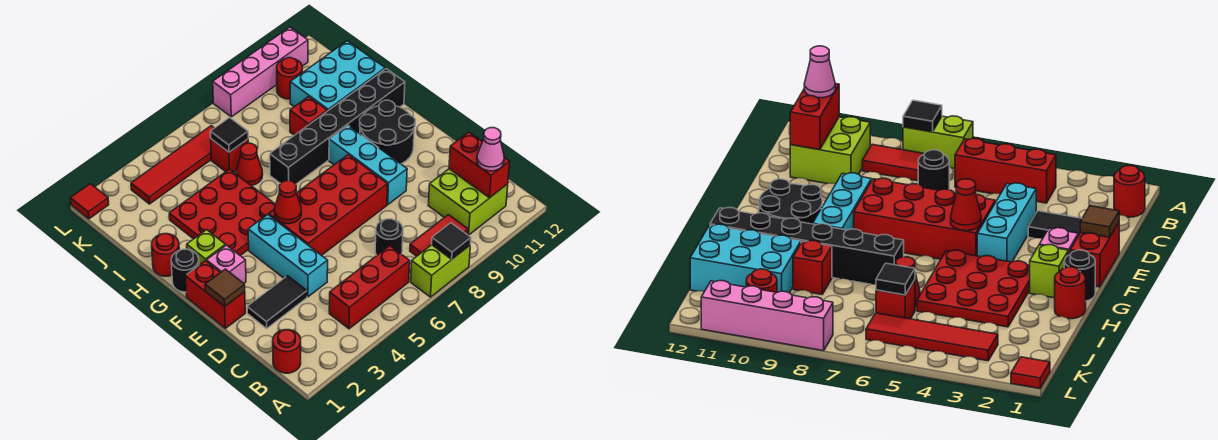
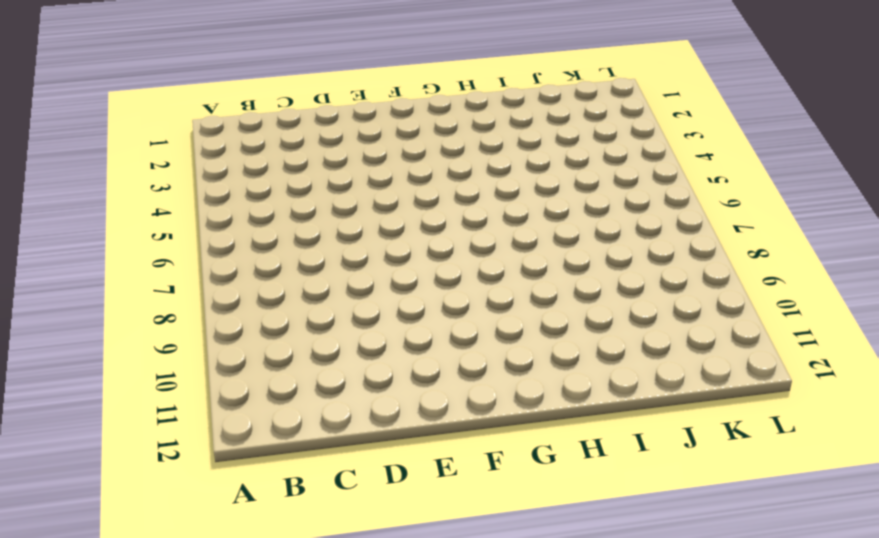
none -> lime brick A7:A8 level 1
none -> red round brick B1 level 1
none -> red brick B4:B6 level 1
none -> red tile B8:B9 level 1

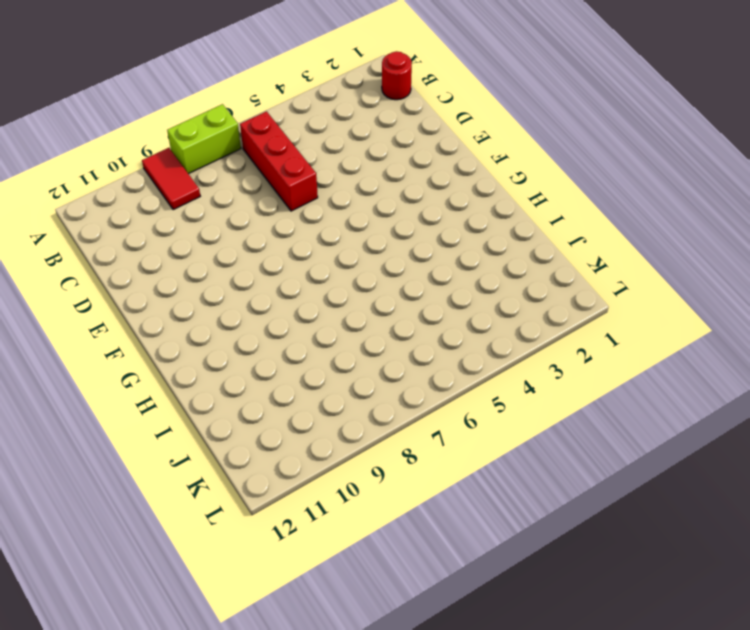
red tile A9:B9 level 1 -> red tile B8:B9 level 1
red brick B6:D6 level 1 -> red brick B4:B6 level 1
none -> lime brick B10:C11 level 1
none -> black round brick C7 level 1
none -> black tile D2:D3 level 1
none -> cyan brick D4:F4 level 1

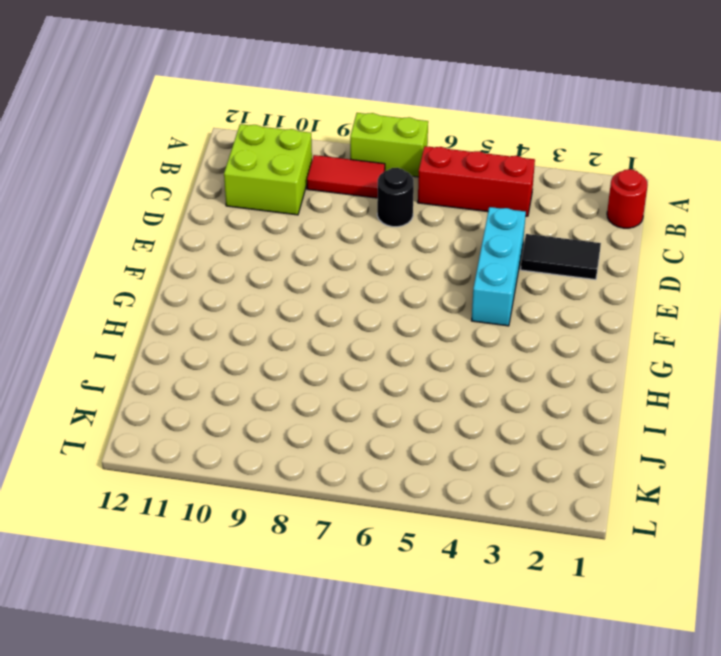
none -> red brick E1:F1 level 1
none -> red brick E5:F8 level 1
none -> cyan brick E9:G9 level 1
none -> pink brick F2 level 1

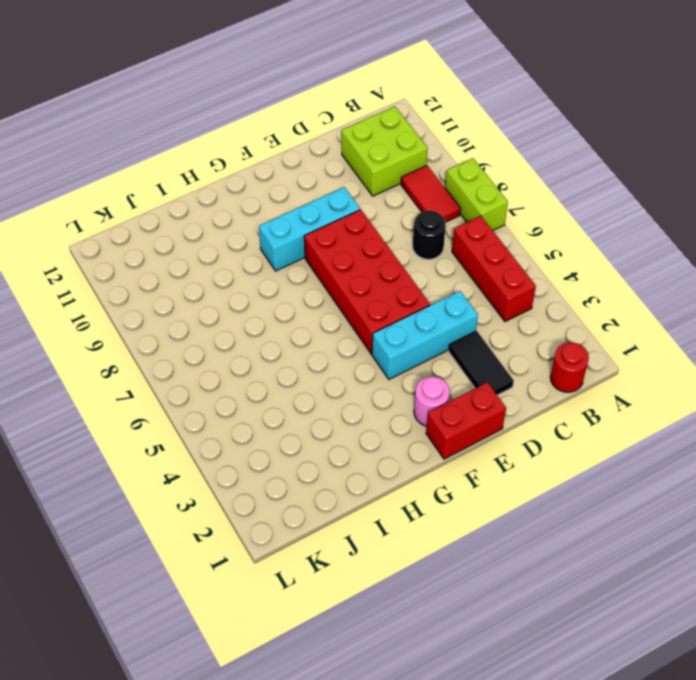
pink round brick F2 level 1 -> pink brick F2 level 1
none -> black round brick F10:G11 level 1
none -> black round brick G1 level 1
none -> lime brick G2 level 1
none -> red plate G3:I5 level 1

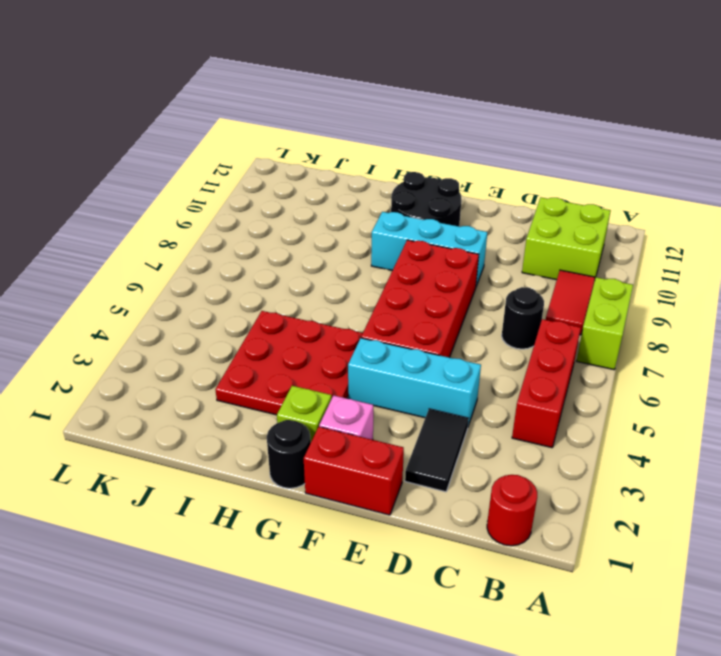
none -> red round brick H1 level 1
none -> black brick H7:H12 level 1
none -> red cone I6 level 1
none -> red brick I9 level 1

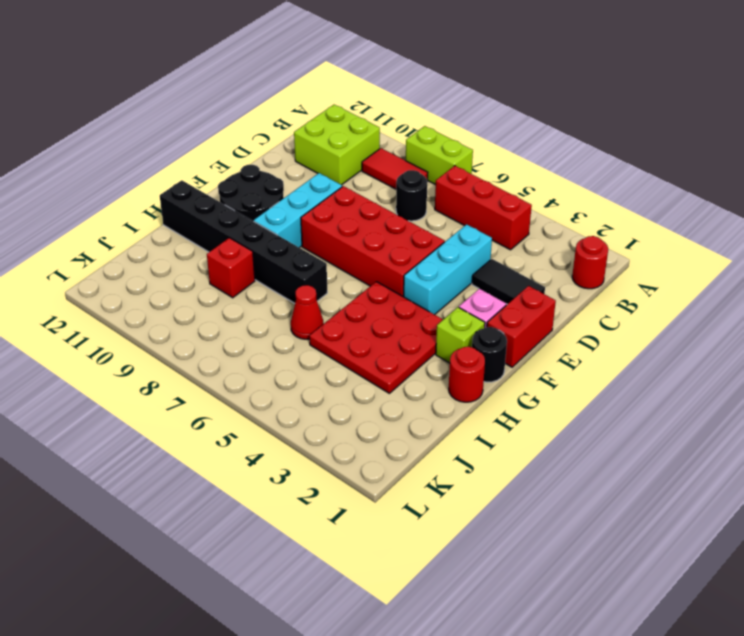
none -> cyan brick I10:J12 level 1
none -> red brick J6 level 1
none -> red tile K3:K6 level 1
none -> red round brick K10 level 1

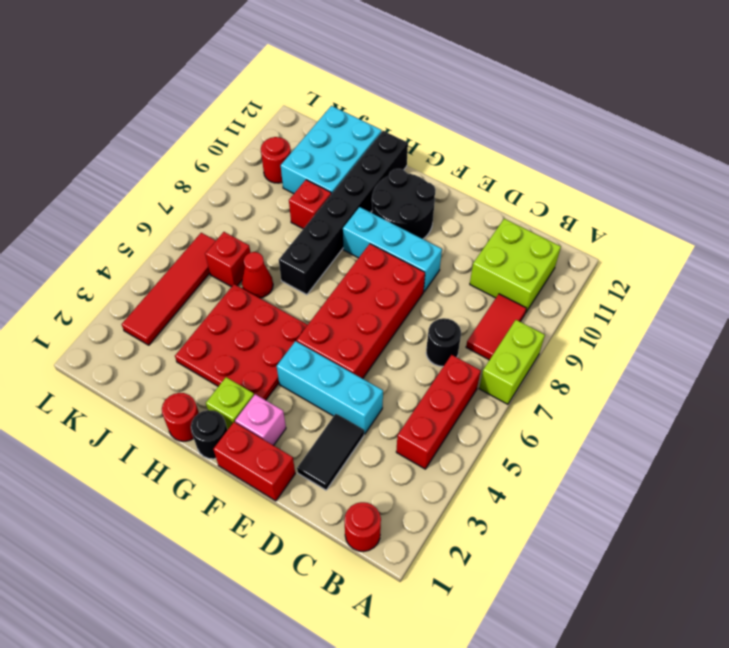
none -> red tile L1 level 1
none -> pink brick L8:L11 level 1
none -> black tile A8 level 2
none -> red brick B11:C11 level 2

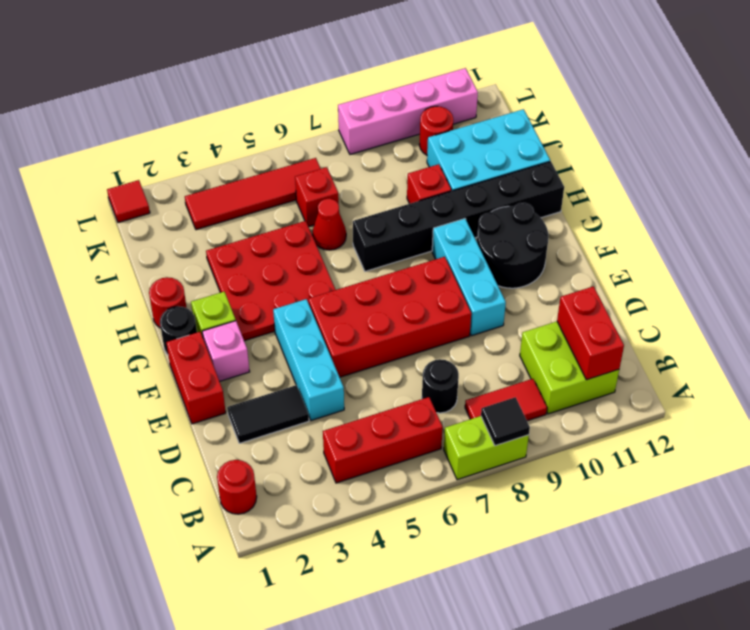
none -> brown tile E1 level 2
none -> red cone F5 level 2
none -> black tile J6 level 2
none -> pink cone B11 level 3

